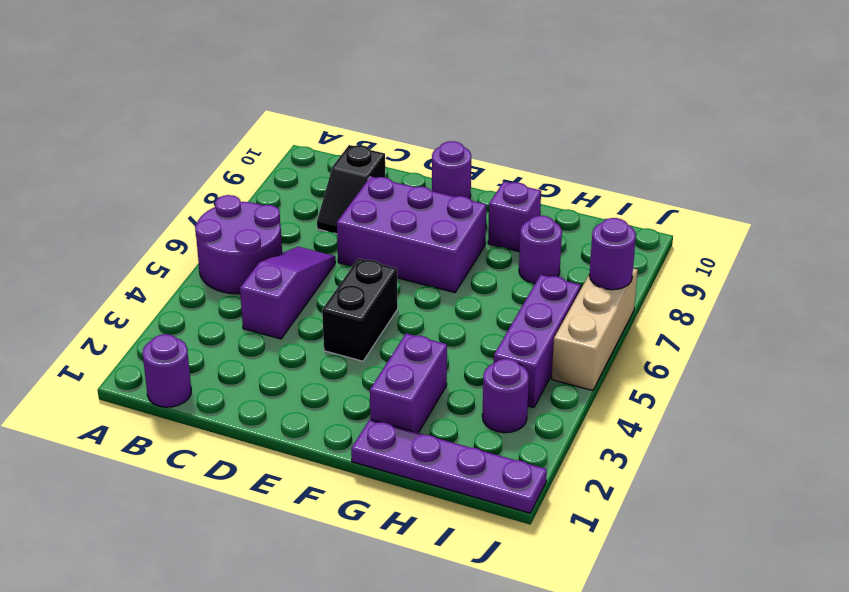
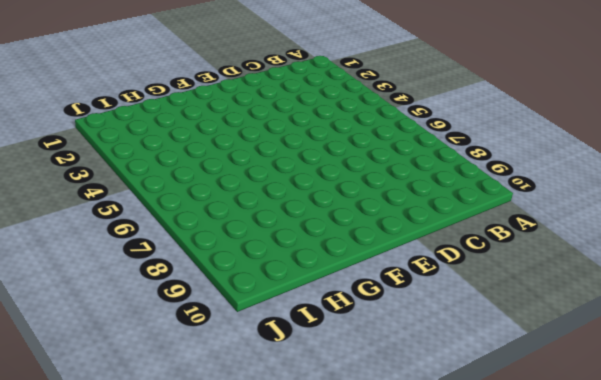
none -> purple round brick A5:B6 level 1
none -> purple round brick B1 level 1
none -> purple slope C4:C6 level 1 top 4

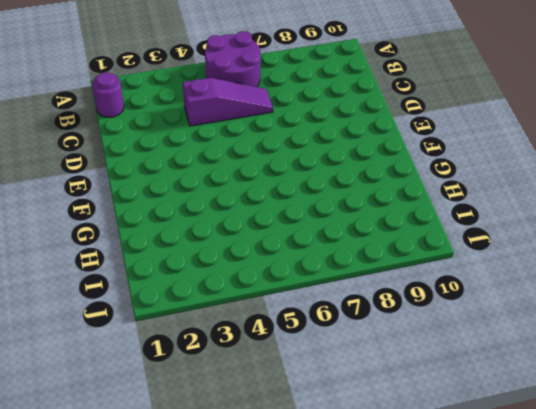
none -> black slope C8:C9 level 1 top 9
none -> purple brick D7:F8 level 1
none -> black brick E4:E5 level 1

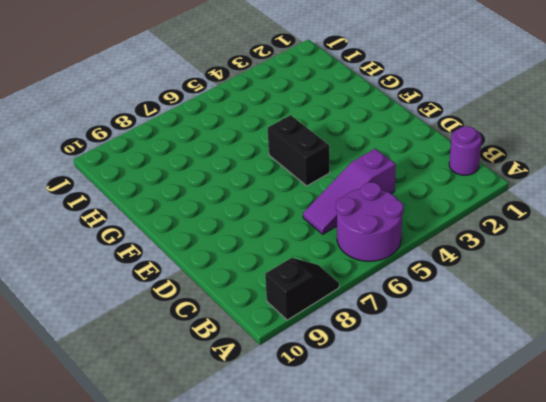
black slope A8:A9 level 1 top 9 -> black slope C8:C9 level 1 top 9
black brick E5:F5 level 1 -> black brick E4:E5 level 1
none -> purple brick D7:F8 level 1
none -> purple round brick E10 level 1
none -> purple plate G1:J1 level 1

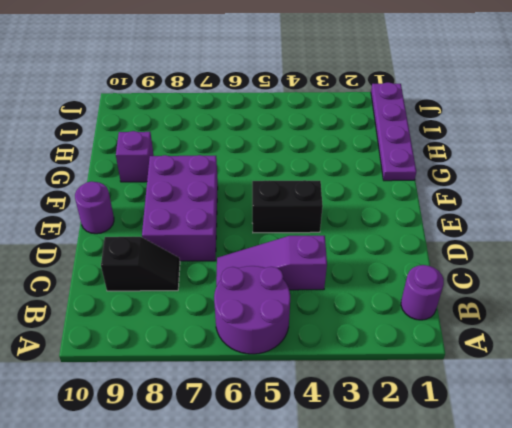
none -> purple brick G2:G3 level 1
none -> purple round brick H8 level 1
none -> purple round brick I3 level 1

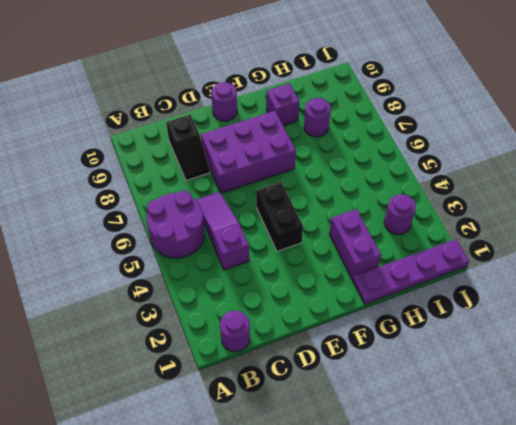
none -> purple brick I4:I6 level 1
none -> tan brick J5:J7 level 1
none -> purple round brick J7 level 2

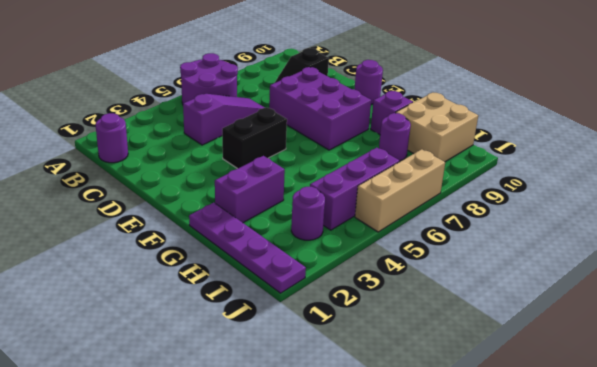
tan brick H9:I10 level 1 -> none
none -> purple round brick J7 level 2

